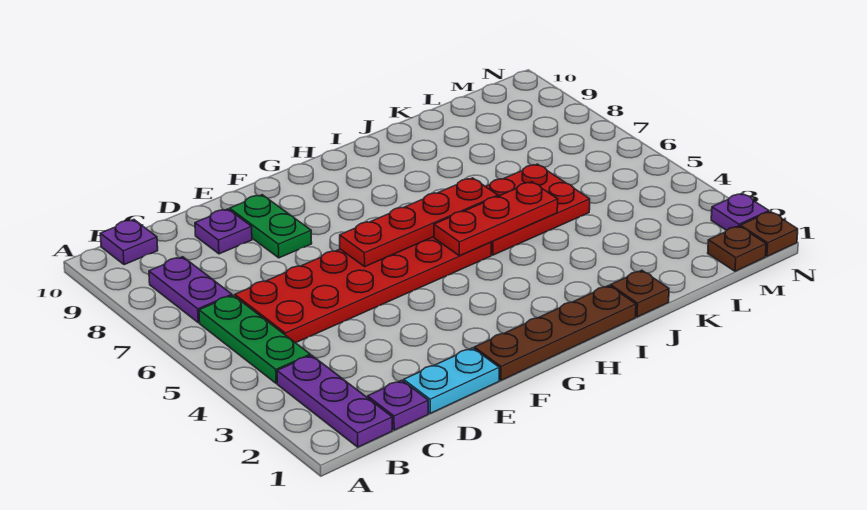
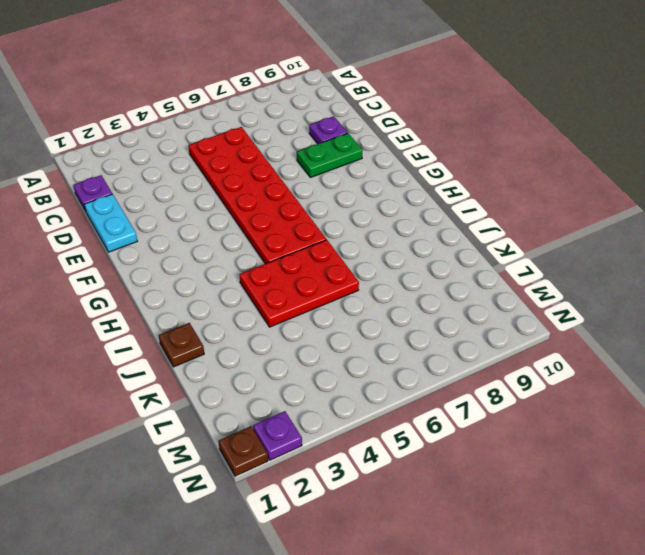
red plate I4:J6 level 1 -> red plate I5:K6 level 1
none -> purple plate B1:B3 level 1
none -> green plate B4:B6 level 1
none -> purple plate B7:B8 level 1

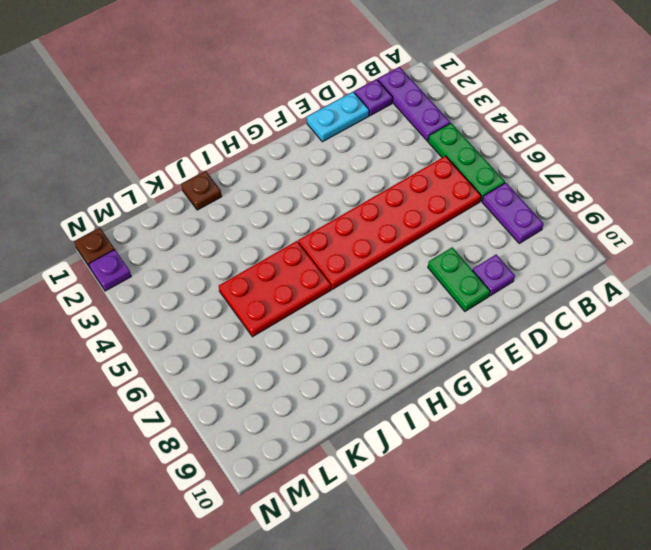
none -> purple plate B10 level 1
none -> brown plate F1:I1 level 1
none -> brown plate M1 level 1

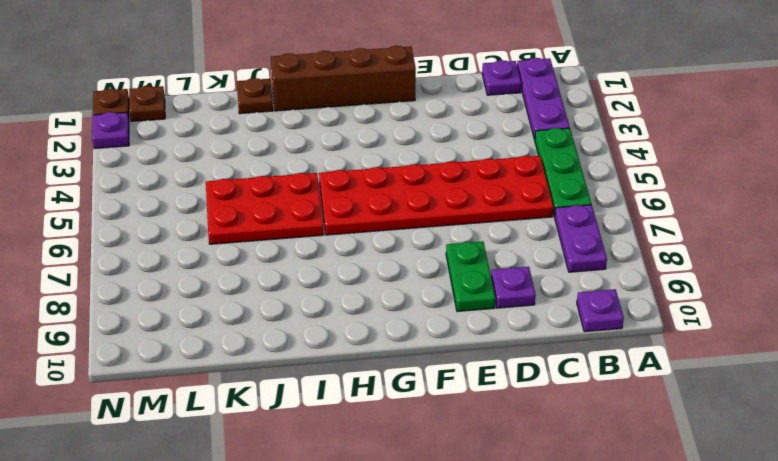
brown brick F1:I1 level 1 -> brown plate F1:I1 level 1
none -> cyan plate D1:E1 level 1
none -> red plate F6:I6 level 2
none -> red plate H5:J5 level 2

